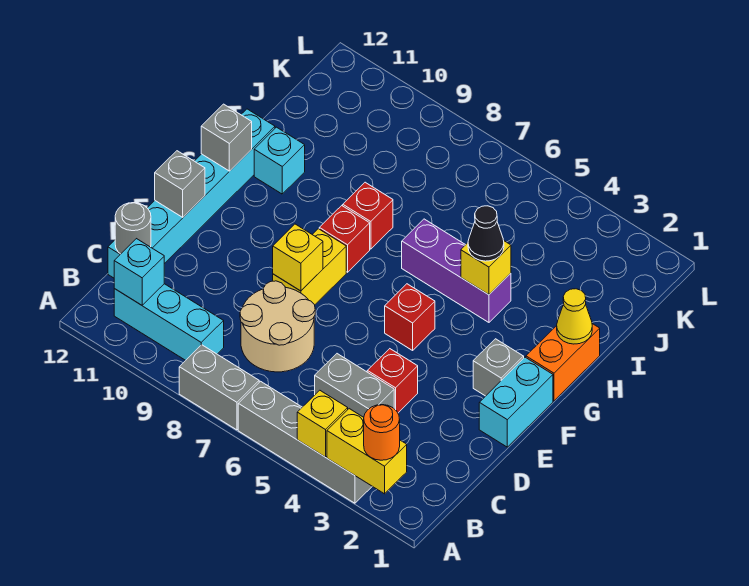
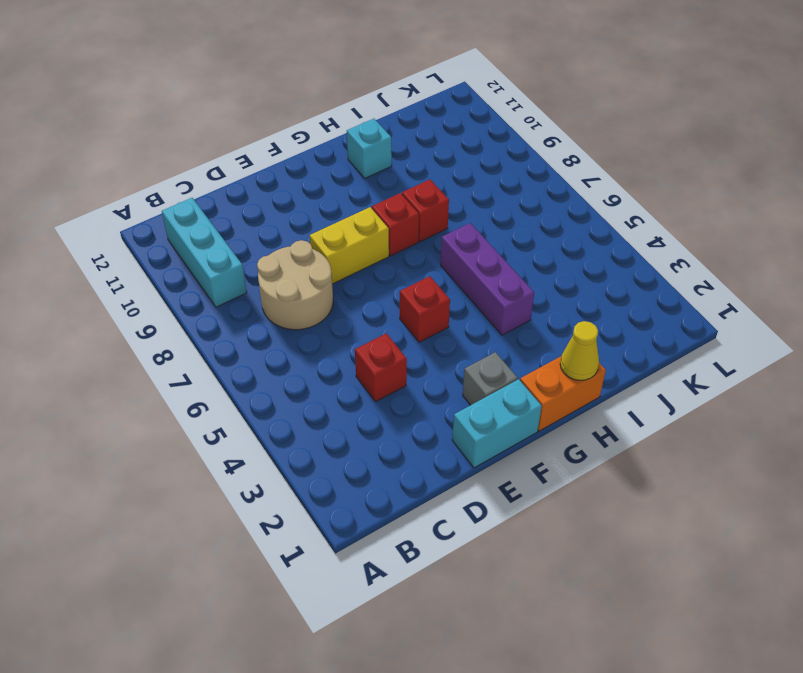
none -> grey brick A3:A6 level 1
none -> grey brick A7:A8 level 1
none -> grey brick C4:C5 level 1

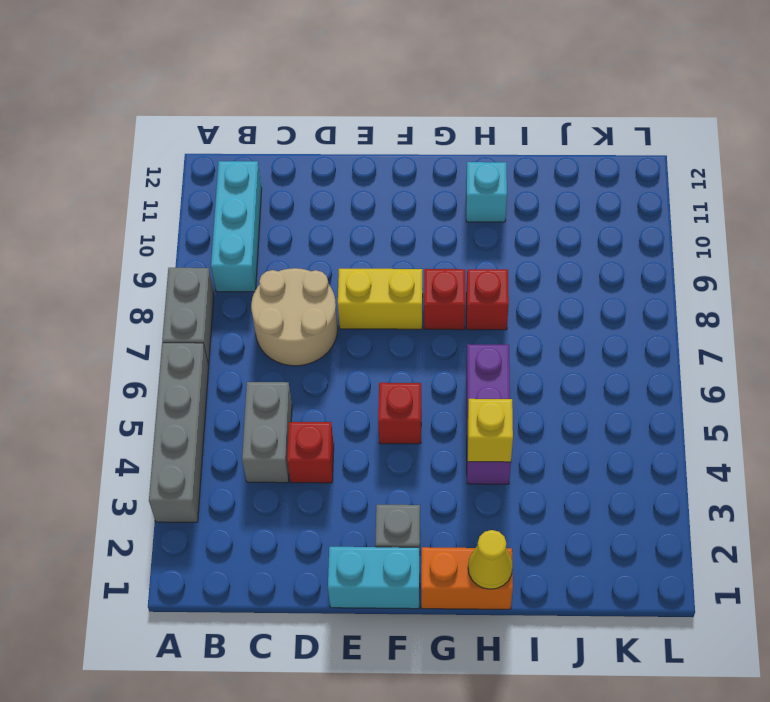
none -> cyan brick C12:H12 level 1
none -> yellow brick A2:A3 level 2
none -> yellow brick A4 level 2

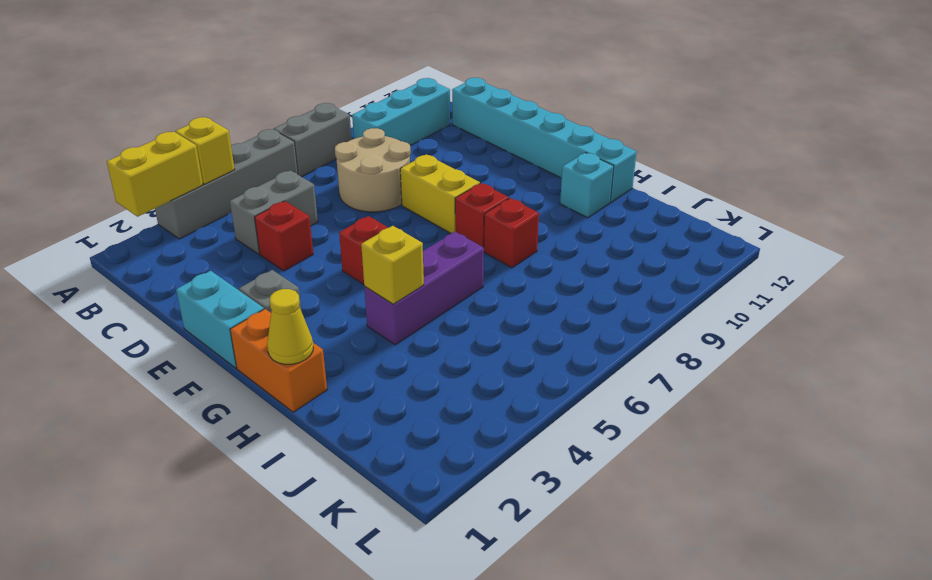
none -> cyan brick B11 level 2
none -> grey round brick C12 level 2
none -> yellow brick E8 level 2

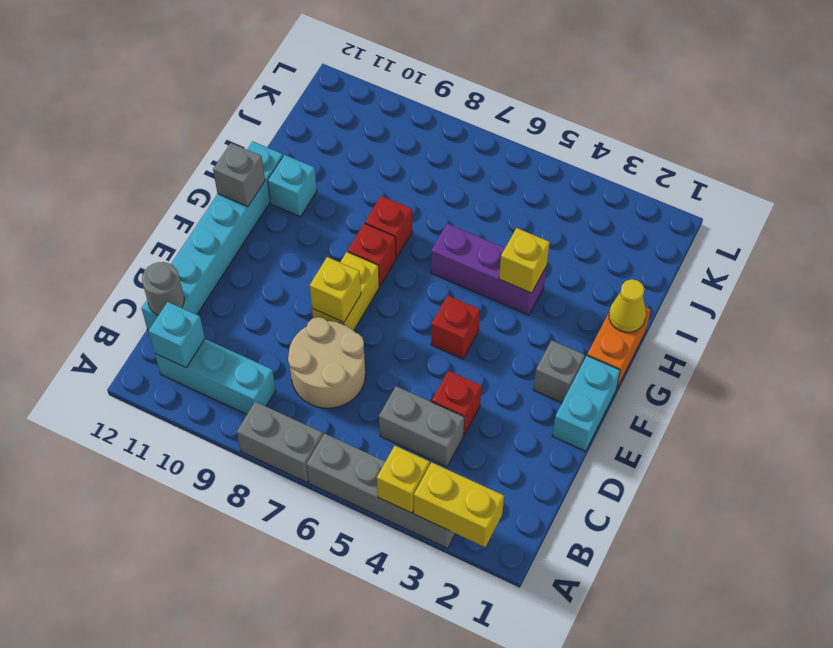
none -> grey brick E12 level 2
none -> orange round brick A2 level 3
none -> black cone H4 level 3

